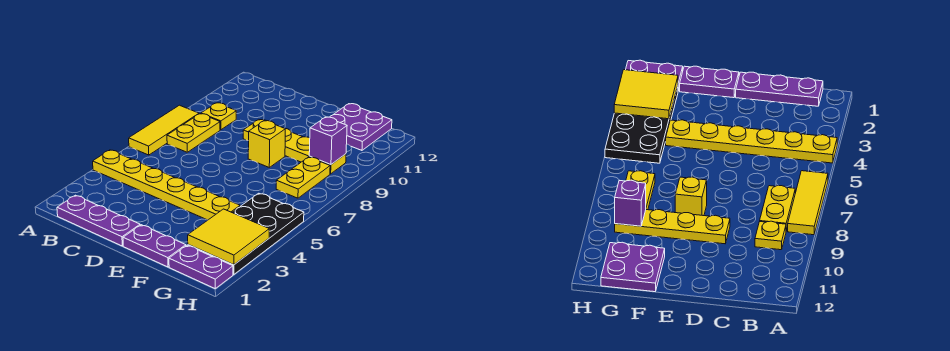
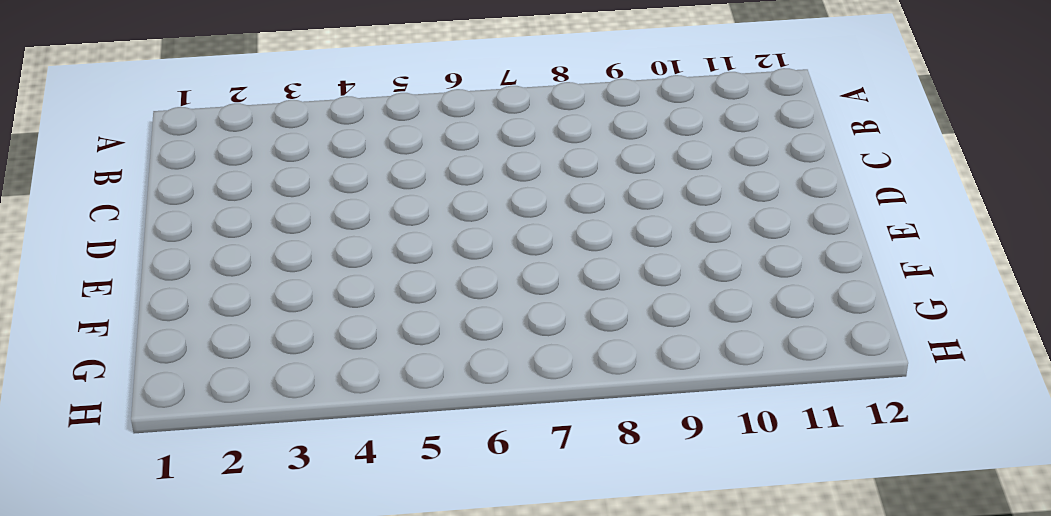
none -> yellow plate A4:F4 level 1
none -> yellow tile A6:A8 level 1
none -> purple plate B1:D1 level 1

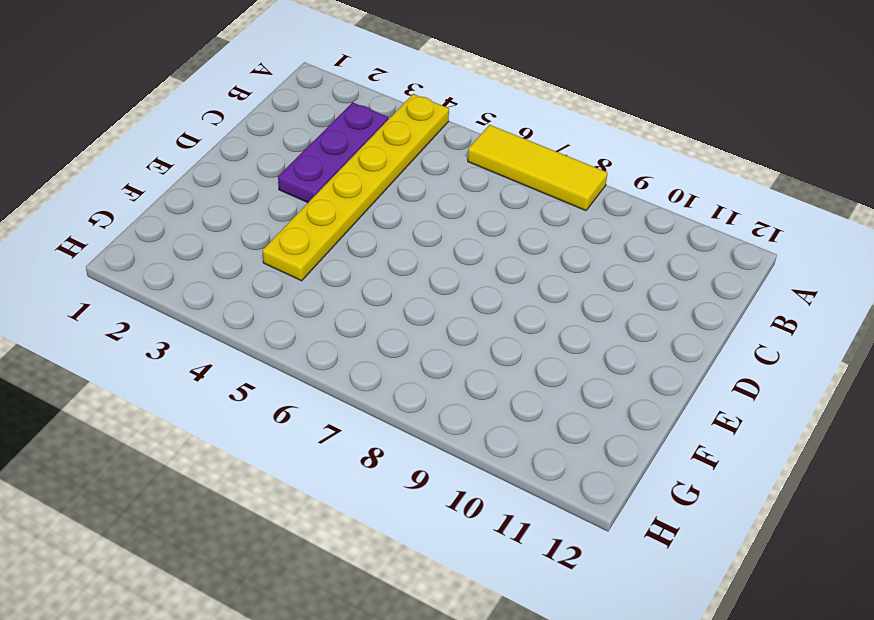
purple plate B3:D3 level 1 -> purple plate B1:D1 level 1
none -> yellow plate B7:B8 level 1
none -> yellow plate B9 level 1
none -> yellow plate D9:G9 level 1

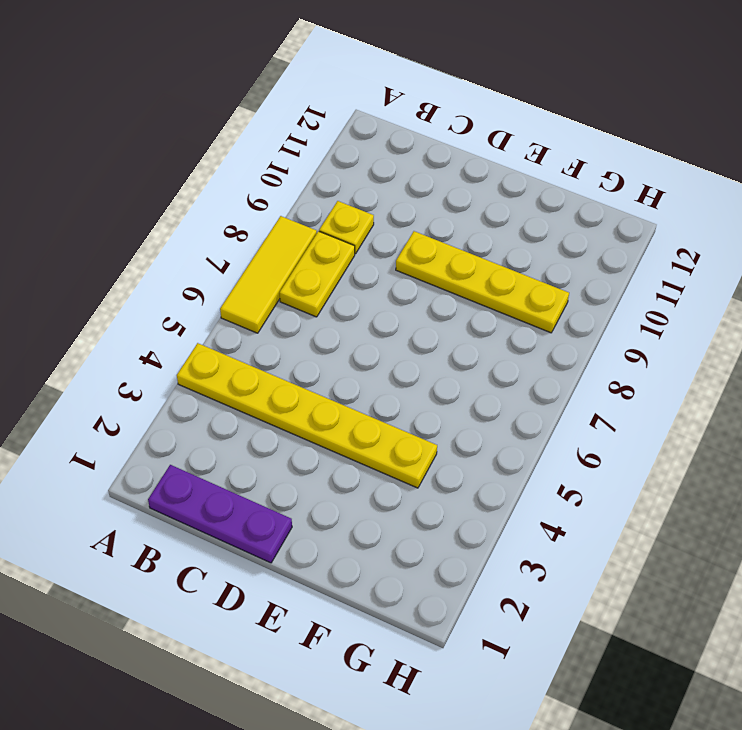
none -> purple plate E1:F1 level 1
none -> yellow brick E8 level 1
none -> purple plate F11:G12 level 1

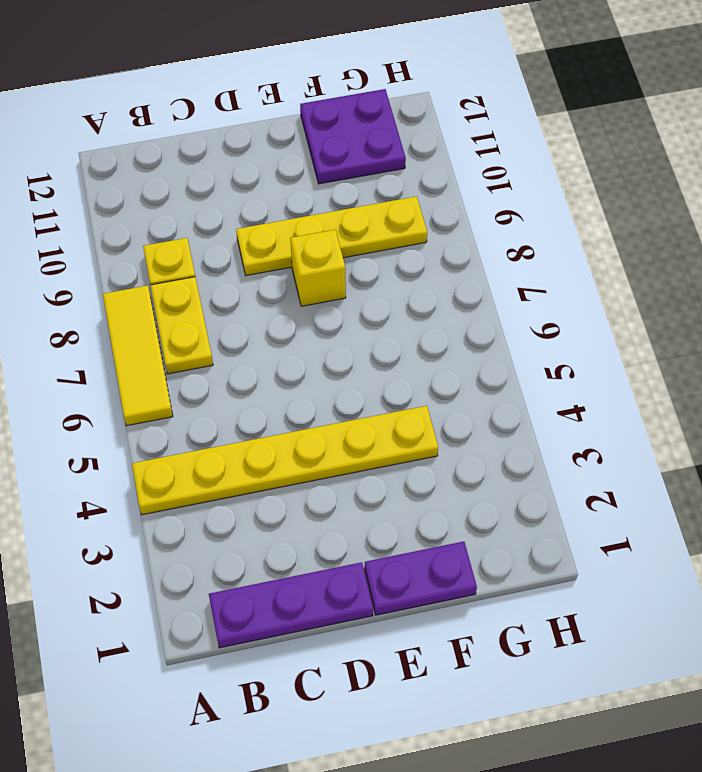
none -> purple plate G1:H1 level 1
none -> black plate G2:H5 level 1
none -> yellow plate G7:G8 level 1

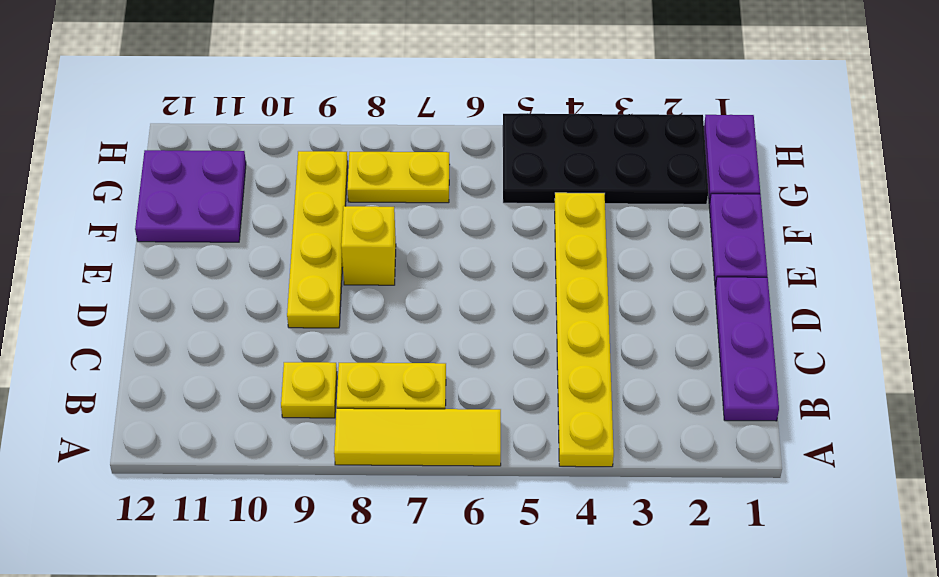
none -> yellow tile G2:H3 level 2
none -> purple brick G9 level 2

